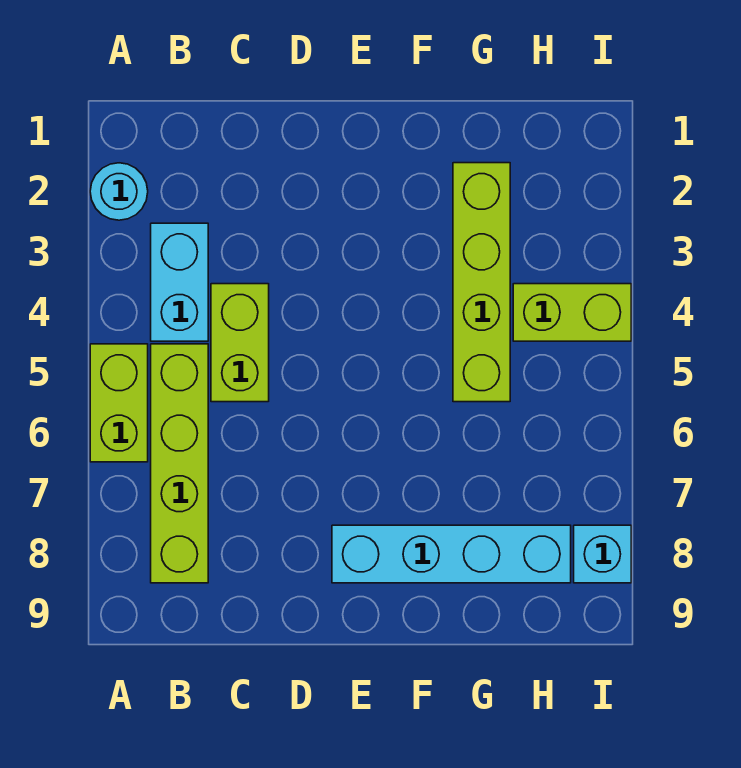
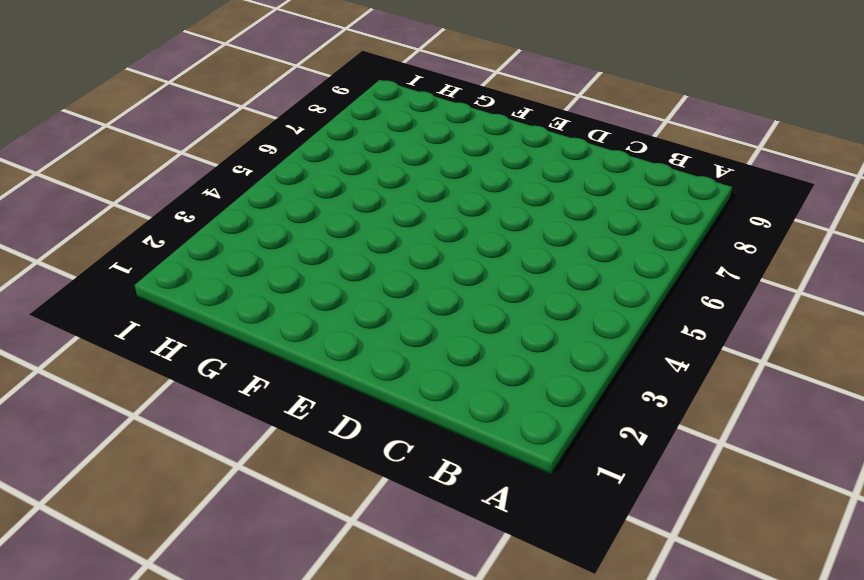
none -> cyan round brick A2 level 1
none -> lime brick A5:A6 level 1

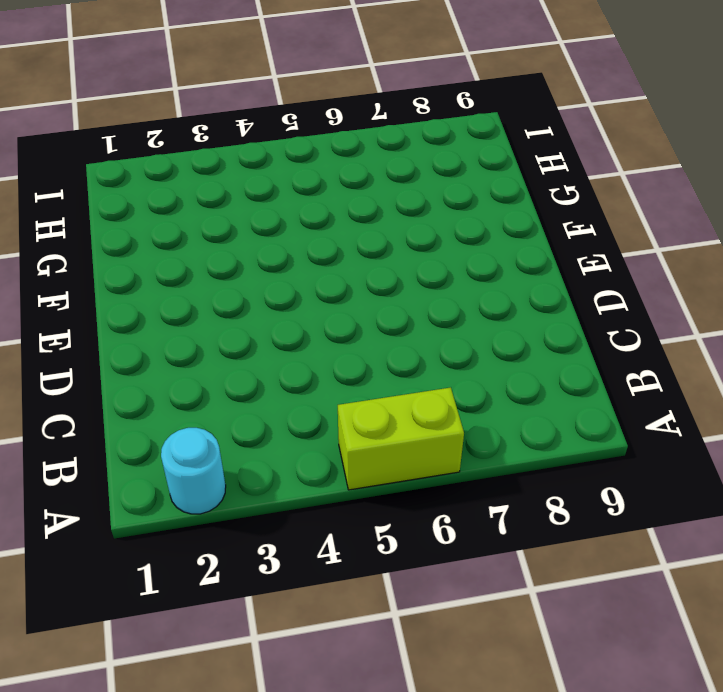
none -> cyan brick B3:B4 level 1
none -> lime brick B5:B8 level 1

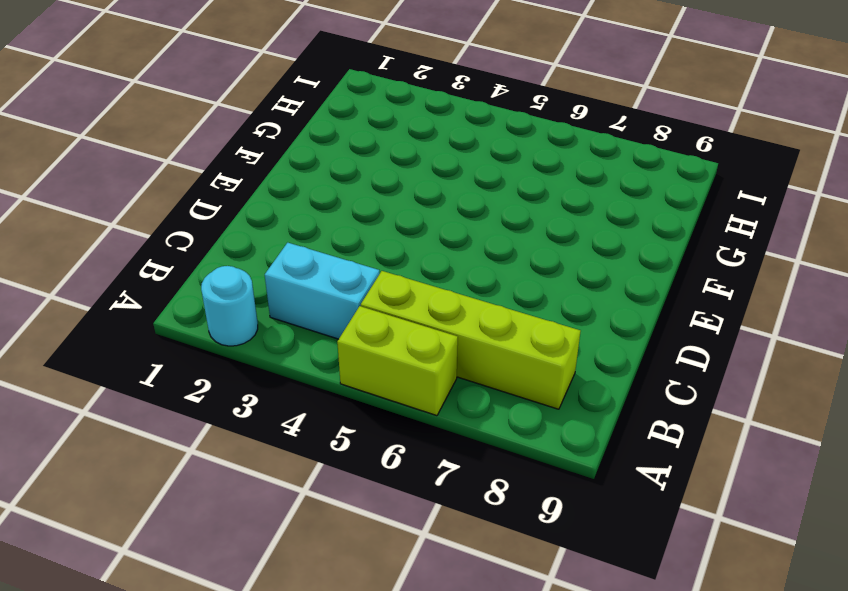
none -> lime brick C4:C5 level 1
none -> cyan brick E8:H8 level 1

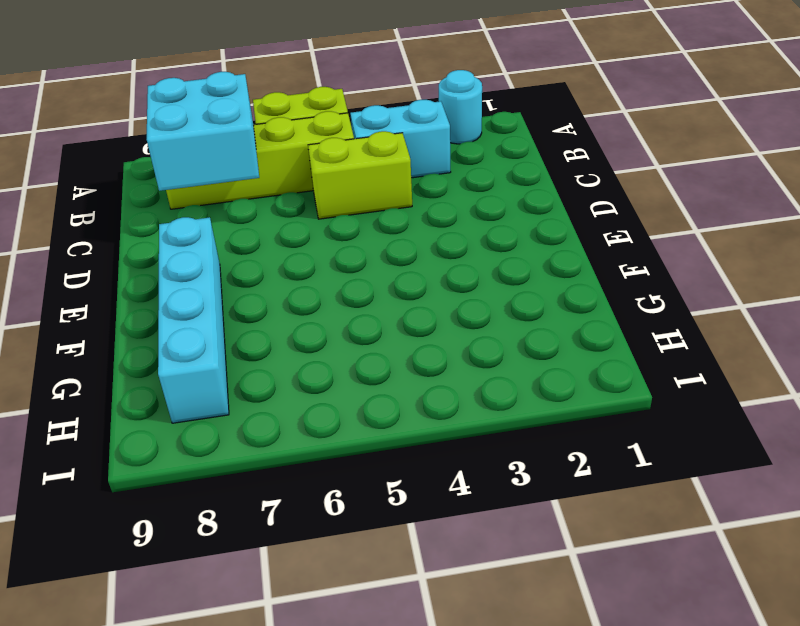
cyan brick B7:C8 level 2 -> none
none -> lime brick G2:G5 level 1
none -> lime brick H4:I4 level 1

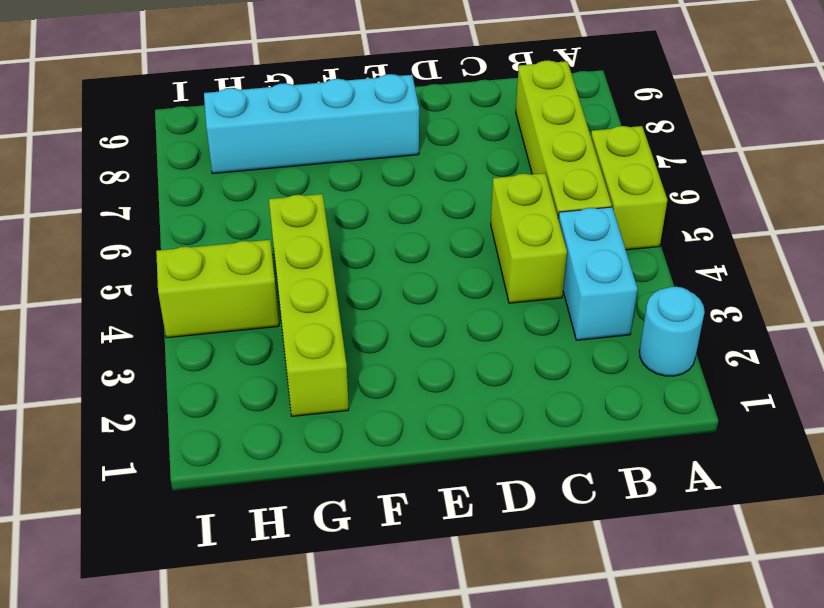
none -> cyan brick I8 level 1

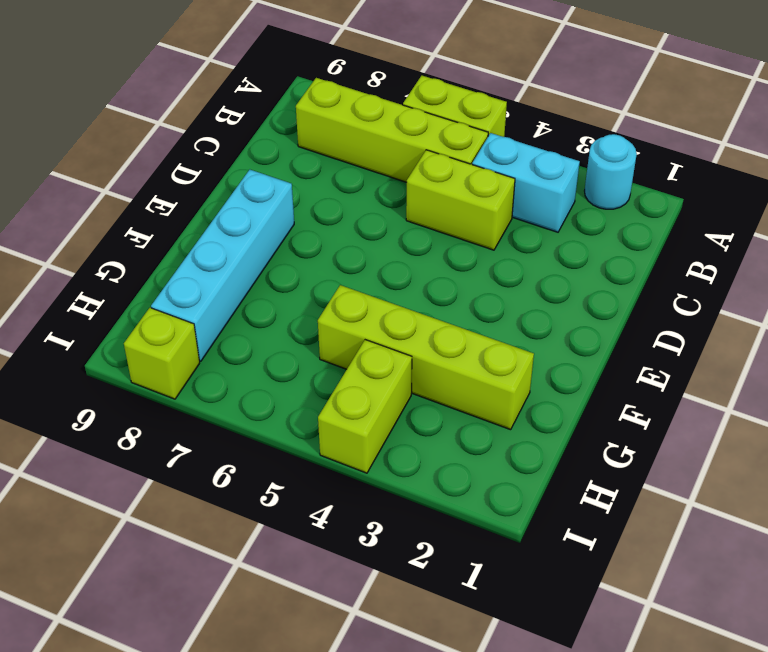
lime brick I8 level 1 -> cyan brick I8 level 1

